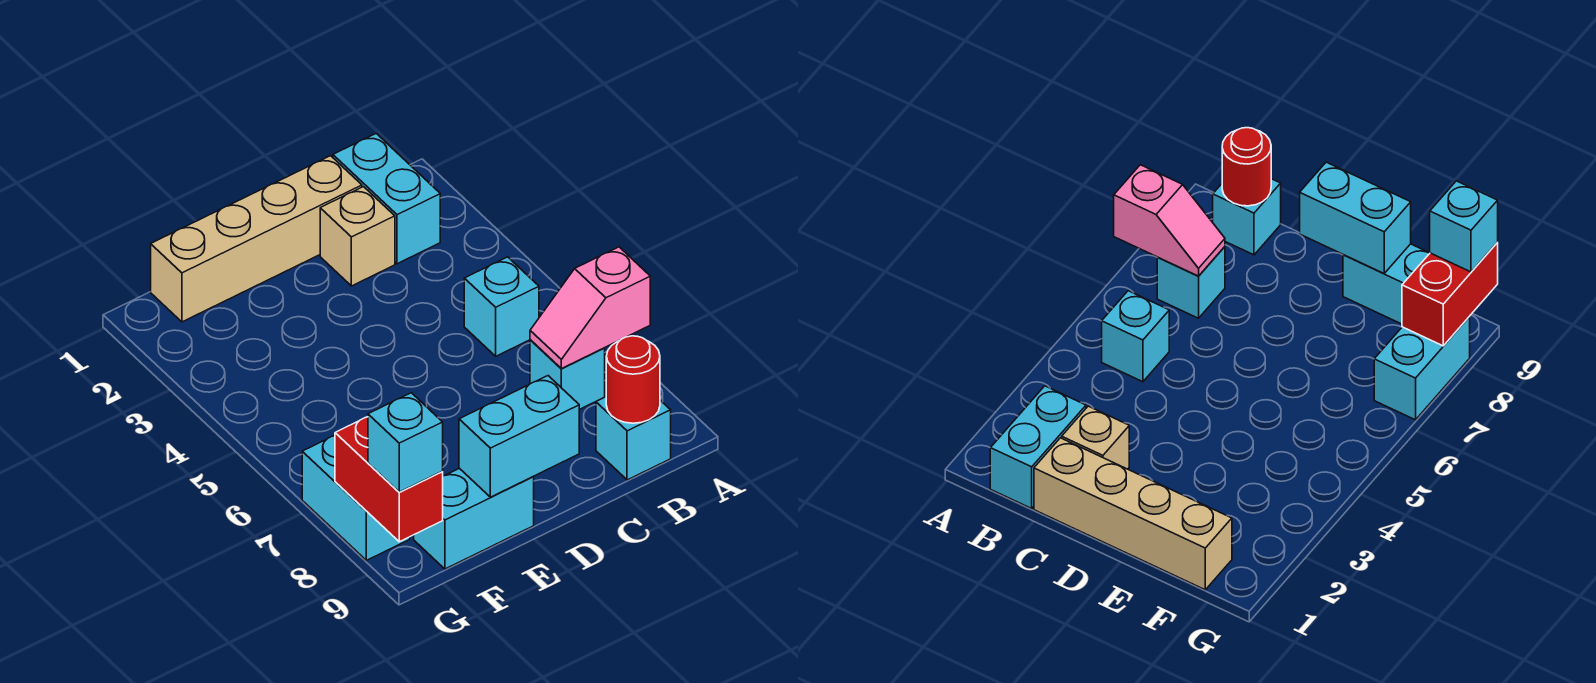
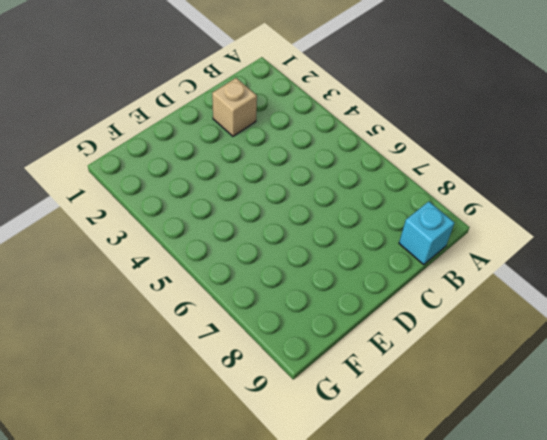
none -> cyan brick B1:B2 level 1
none -> cyan brick B5 level 1
none -> cyan brick B7 level 1

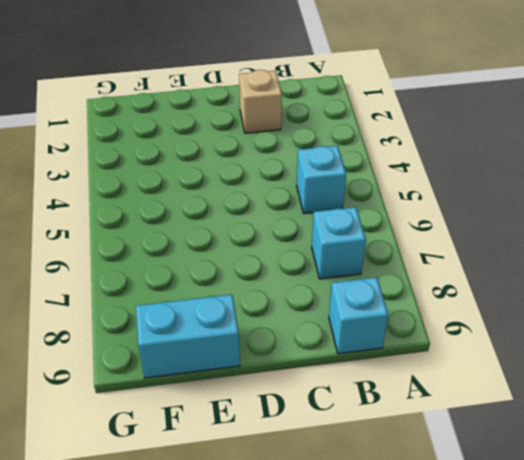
none -> cyan brick B1:B2 level 1
none -> tan brick C1:F1 level 1
none -> cyan brick G7:G8 level 1

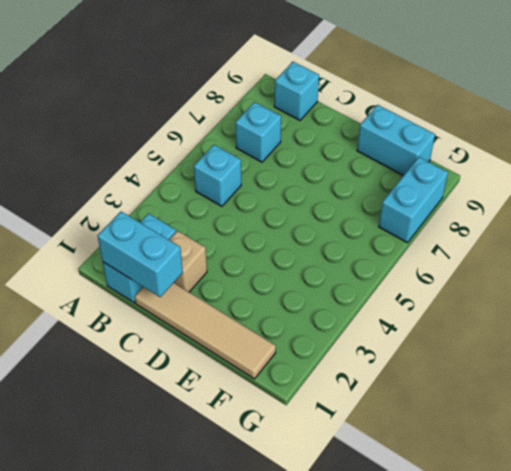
cyan brick B1:C1 level 2 -> cyan brick D9:E9 level 2
tan tile C1:F1 level 1 -> tan brick C1:F1 level 1
none -> pink slope A7:B7 level 2 top A
none -> red round brick B9 level 2
none -> red brick G8:G9 level 2

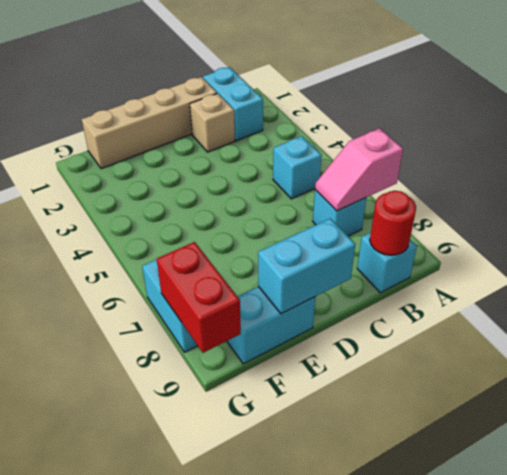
none -> cyan brick G9 level 3

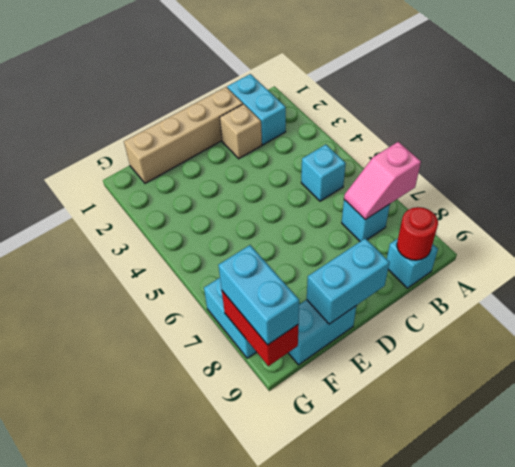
cyan brick G8:G9 level 3 -> cyan brick G9 level 3

